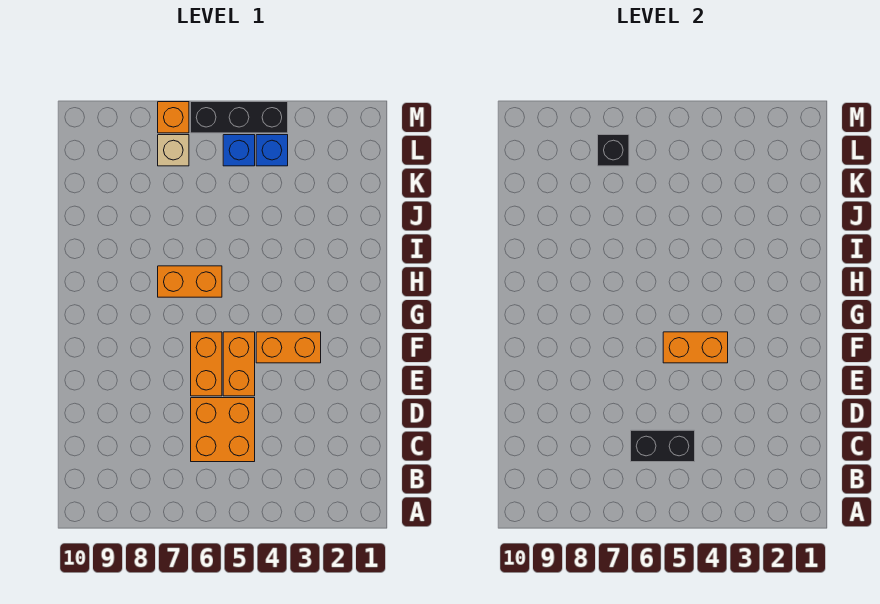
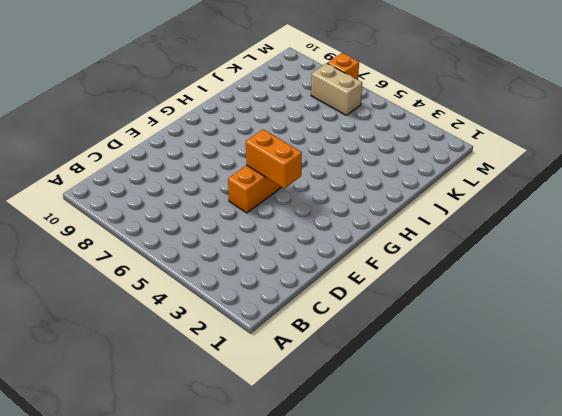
tan brick L6:L7 level 1 -> tan brick L7 level 1
none -> orange brick C5:D6 level 1
none -> orange brick E6:F6 level 1
none -> orange brick F3:F4 level 1

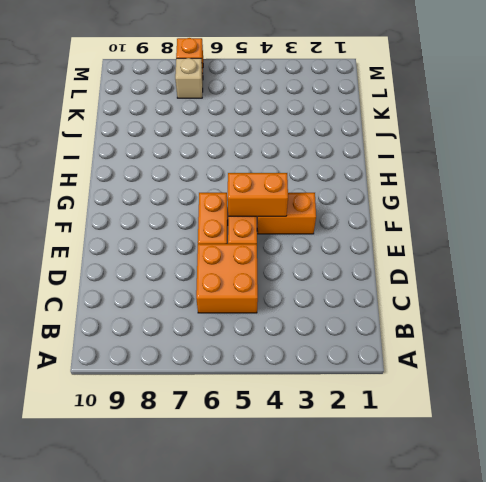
none -> orange brick H6:H7 level 1
none -> blue brick L4 level 1
none -> blue brick L5 level 1

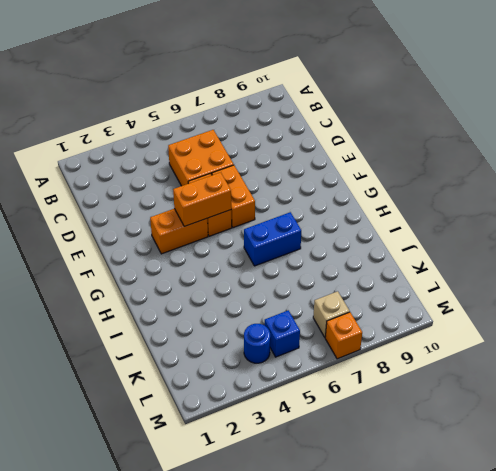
blue brick H6:H7 level 1 -> orange brick H6:H7 level 1
blue round brick L4 level 1 -> blue brick L4 level 1
none -> black brick M4:M6 level 1
none -> black brick C5:C6 level 2
none -> black brick L7 level 2

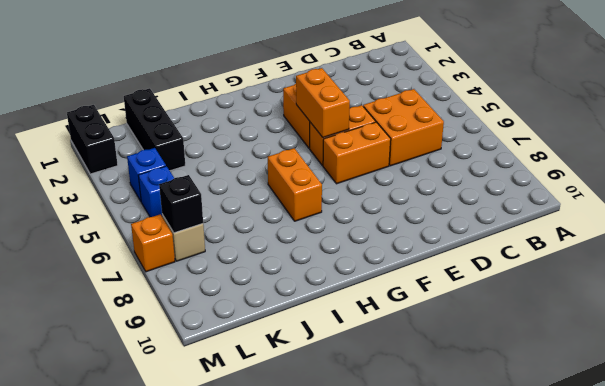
black brick K1:K3 level 1 -> black brick M4:M6 level 1
black brick M1:M2 level 1 -> black brick C5:C6 level 2

